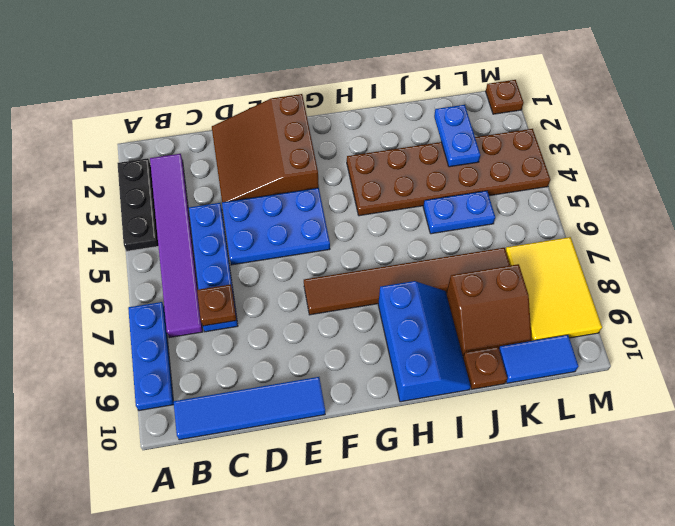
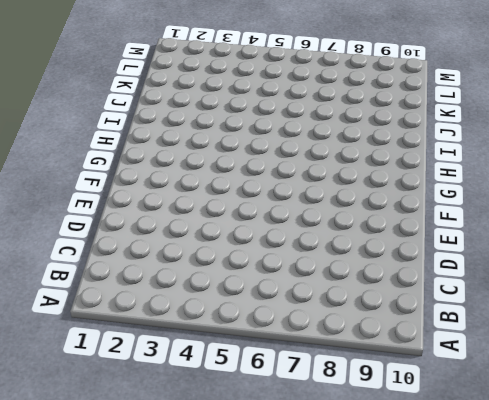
none -> black plate A2:A4 level 1
none -> blue plate A7:A9 level 1
none -> purple tile B2:B7 level 1

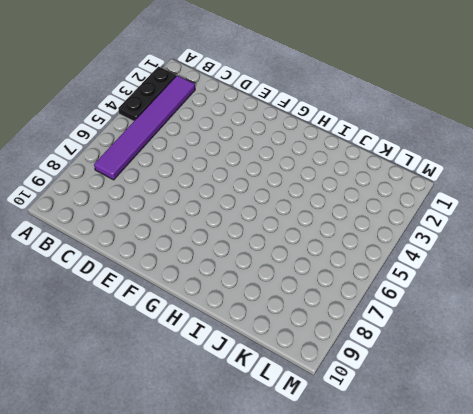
none -> blue plate A7:A9 level 1
none -> blue tile B10:E10 level 1
none -> blue plate C4:C7 level 1

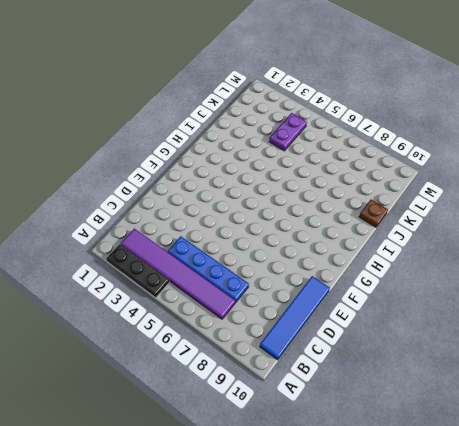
purple plate K4:L4 level 1 -> brown plate H3:M4 level 1
none -> blue plate A7:A9 level 1
none -> brown slope D1:F3 level 1 top F
none -> blue plate D4:F5 level 1

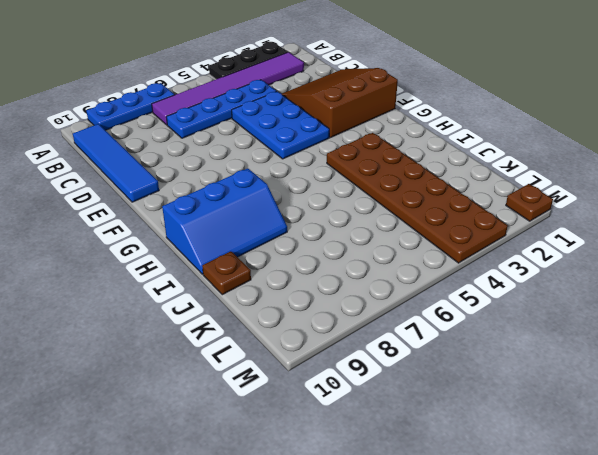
none -> brown tile F7:K7 level 1
none -> blue plate J5:K5 level 1
none -> brown slope J8:K9 level 1 top 8

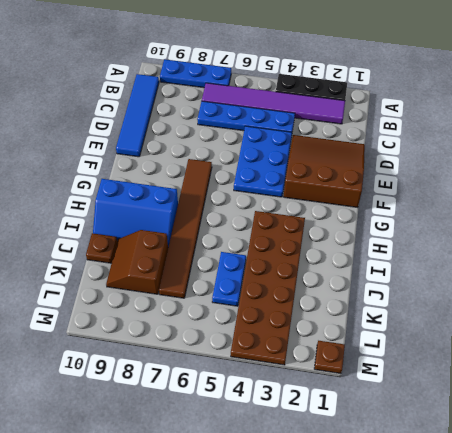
none -> blue tile K10:L10 level 1
none -> yellow tile L7:M9 level 1
none -> brown plate C7 level 2

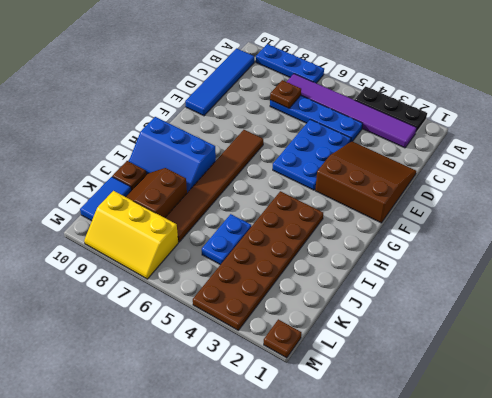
yellow slope L7:M9 level 1 top L -> yellow tile L7:M9 level 1
none -> blue plate K2:K3 level 2

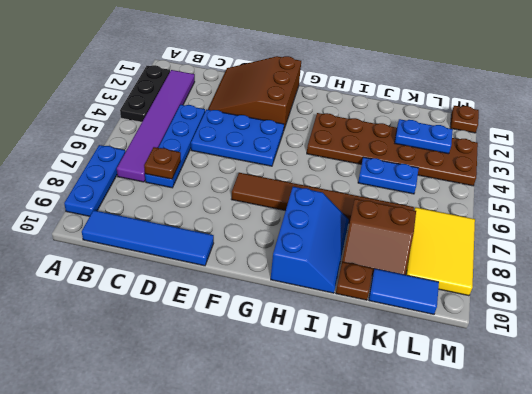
blue plate K3:L3 level 2 -> blue plate K2:K3 level 2

